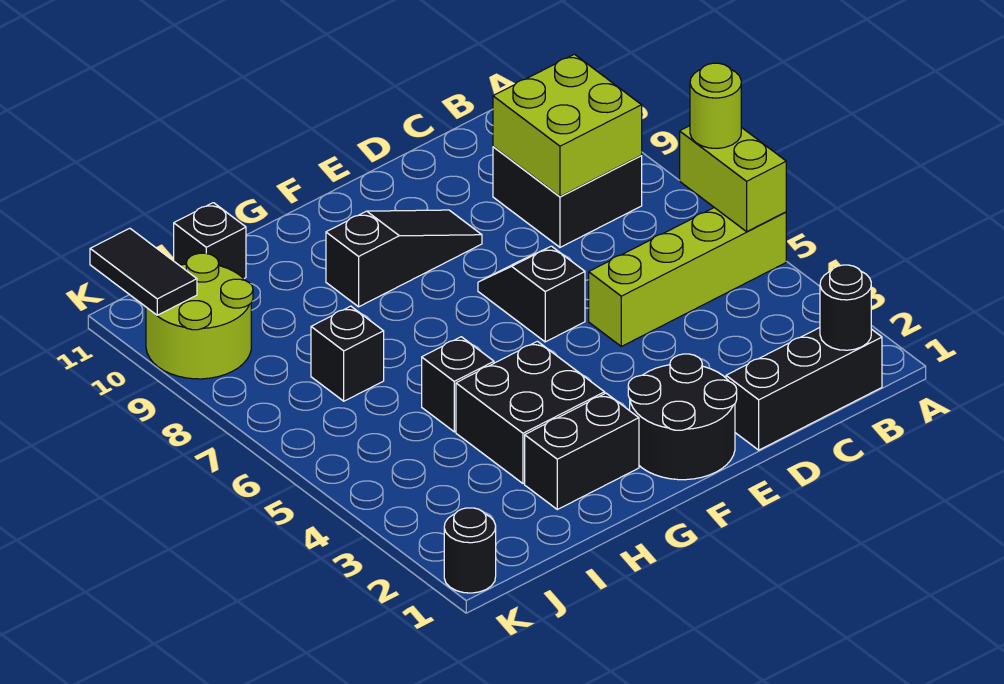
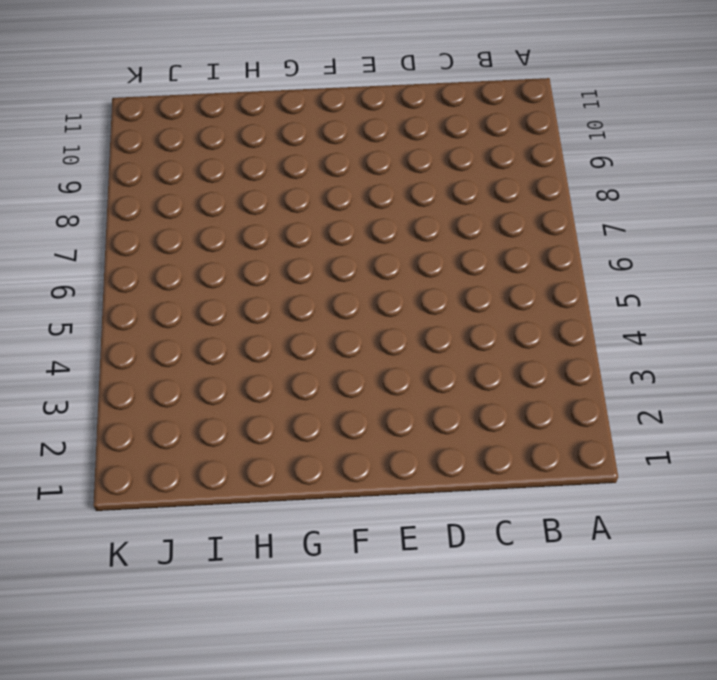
none -> lime brick A5:D5 level 1
none -> black brick B1:D1 level 1
none -> black brick B8:C9 level 1

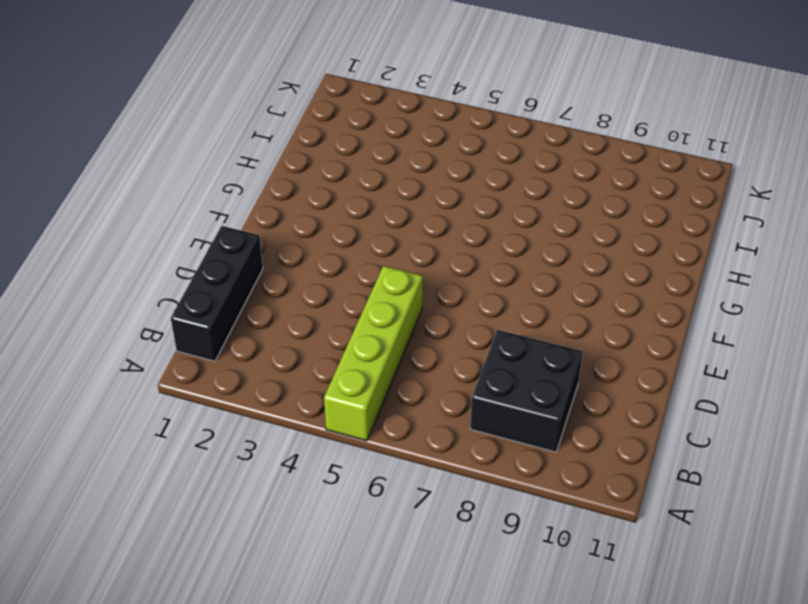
none -> black round brick E1:F2 level 1
none -> black slope E6:E7 level 1 top 6
none -> black slope E9:G9 level 1 top G

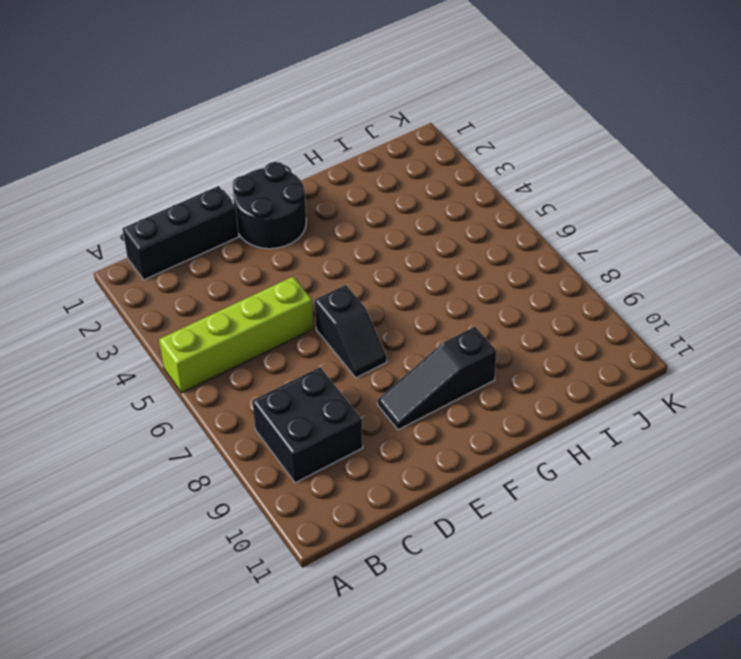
none -> black brick G2:H2 level 1
none -> black brick G3:H4 level 1
none -> black brick H5 level 1

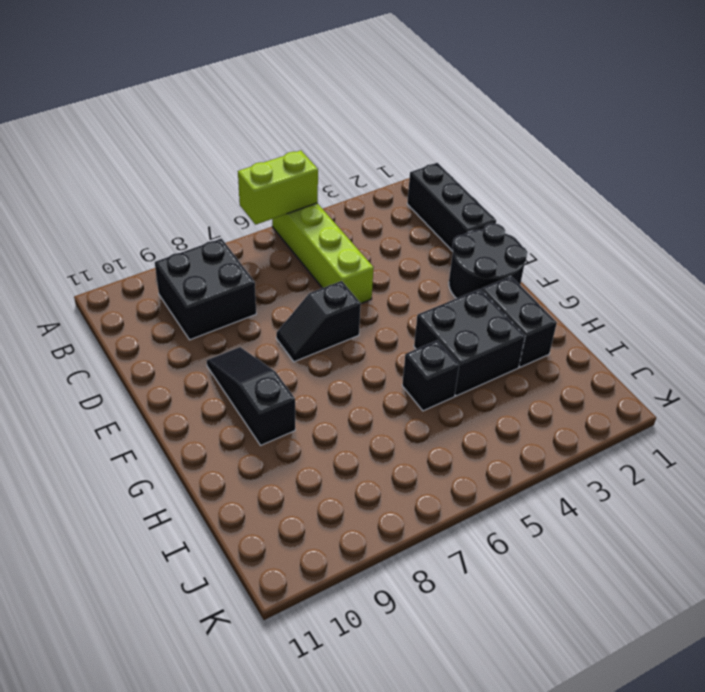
none -> black brick I7 level 1
none -> black brick I11 level 1
none -> lime round brick J9:K10 level 1

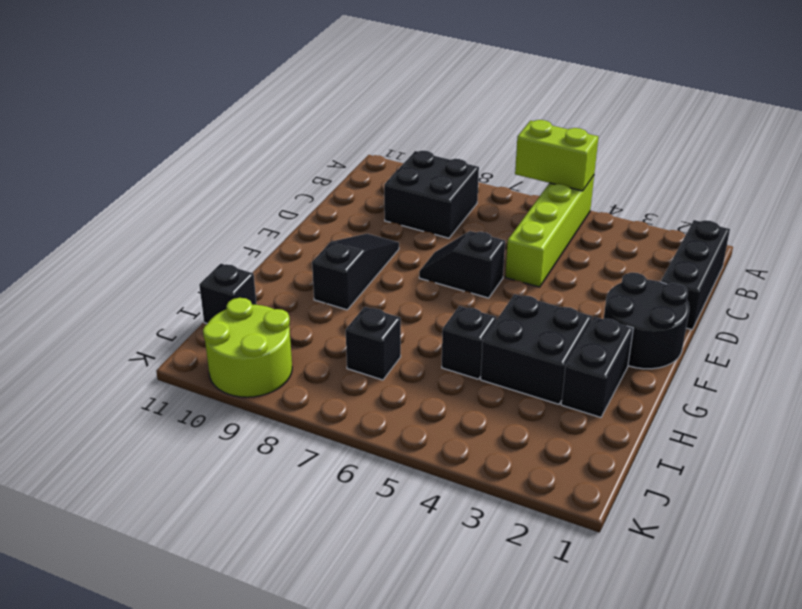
none -> black round brick K1 level 1
none -> black round brick B1 level 2
none -> lime brick B8:C9 level 2

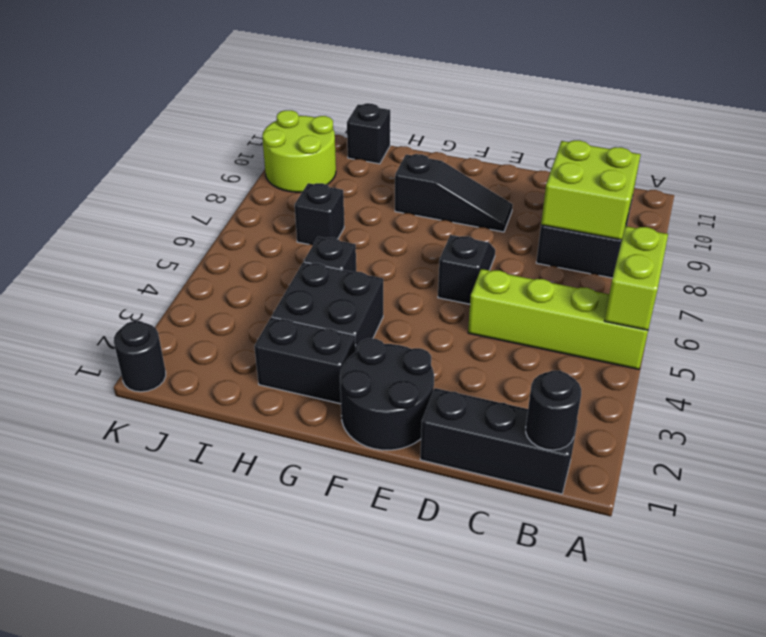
none -> black tile K10:K11 level 2
none -> lime round brick A6 level 3

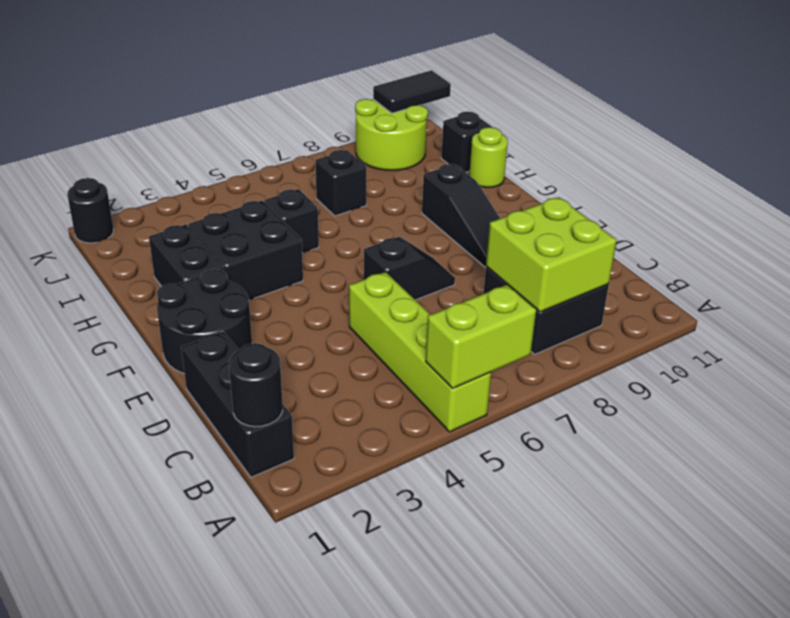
lime round brick H11 level 1 -> lime round brick A6 level 3

